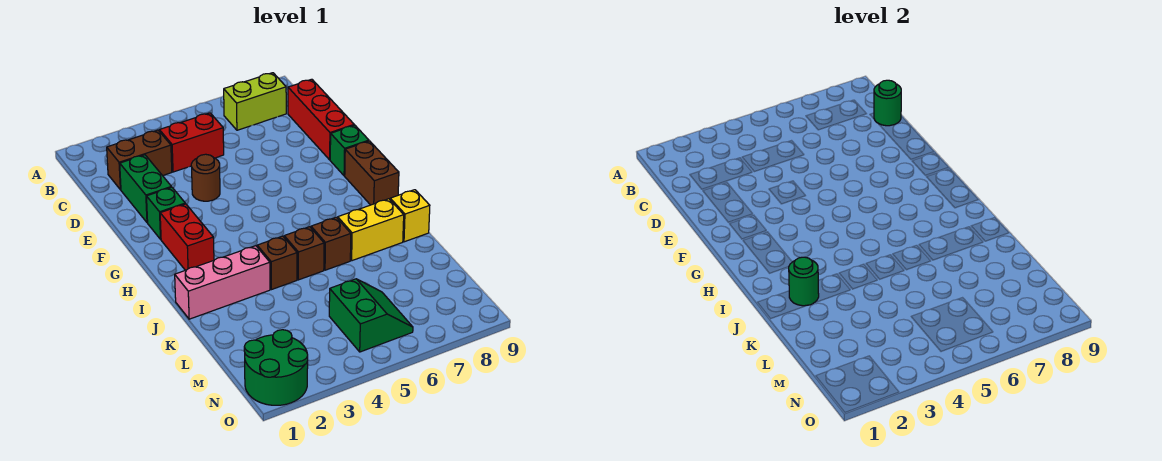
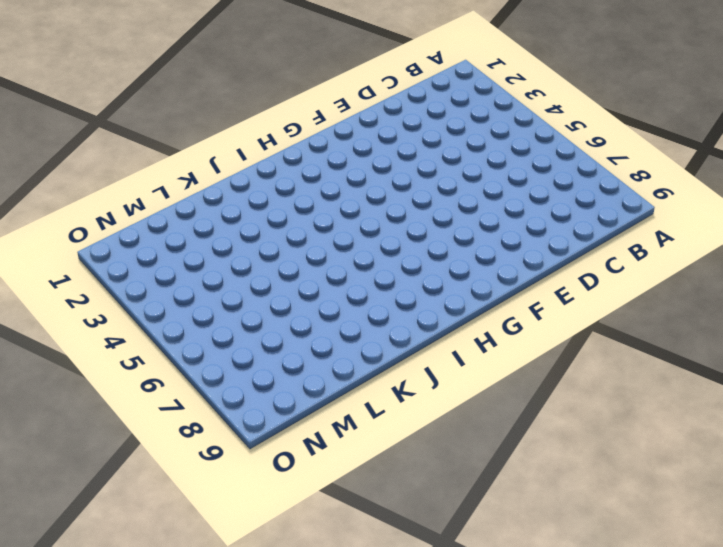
none -> lime brick B7:B8 level 1
none -> brown brick C2:C3 level 1
none -> red brick C4:C5 level 1

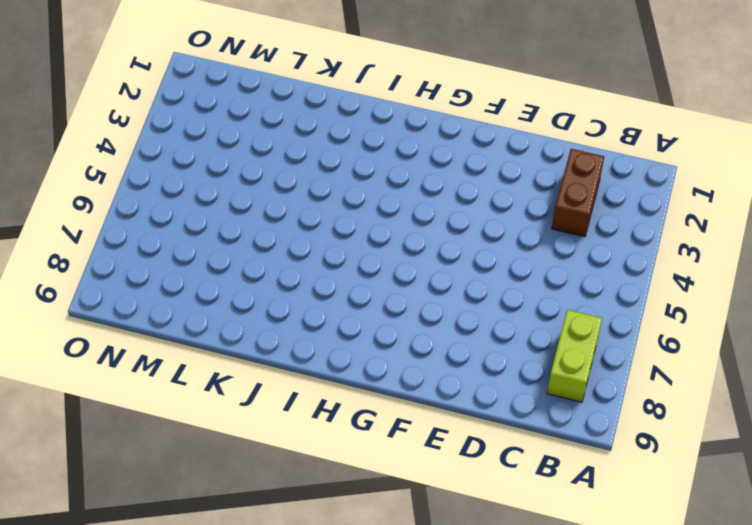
none -> red brick C4:C5 level 1
none -> red brick C9:E9 level 1
none -> green brick D2:E2 level 1

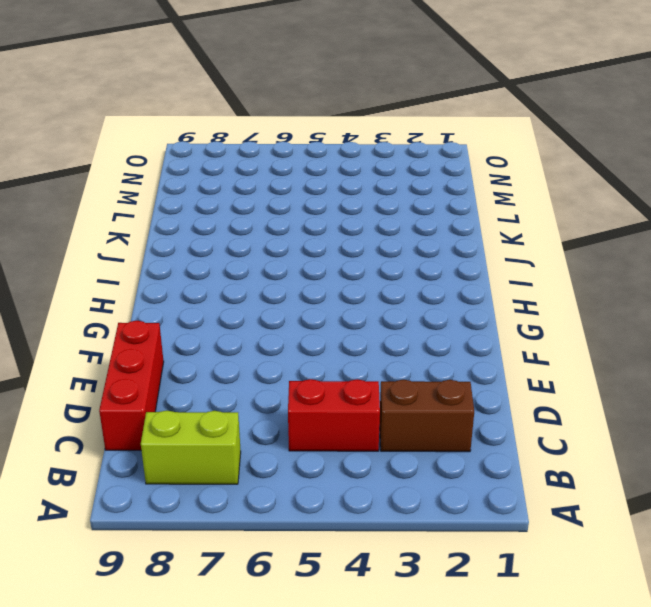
none -> green brick D2:E2 level 1
none -> brown round brick E4 level 1
none -> green brick F2 level 1

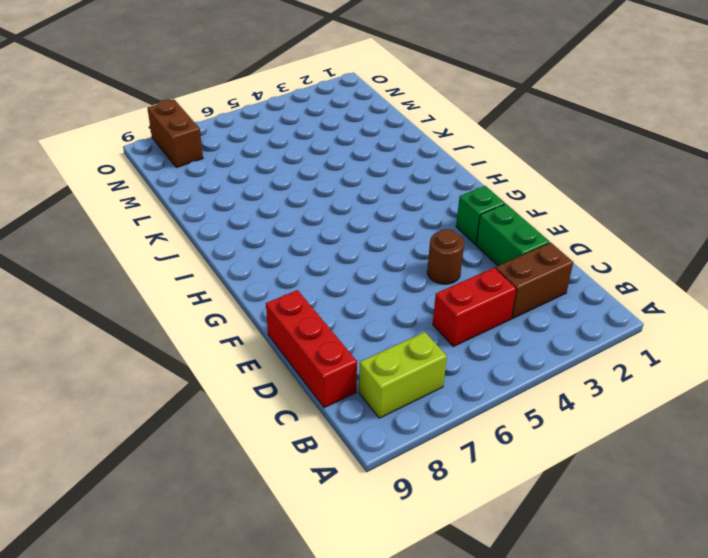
brown brick N8:O8 level 1 -> brown brick G9:H9 level 1
none -> green brick F9 level 1
none -> red brick G2:H2 level 1
none -> pink brick J1:J3 level 1

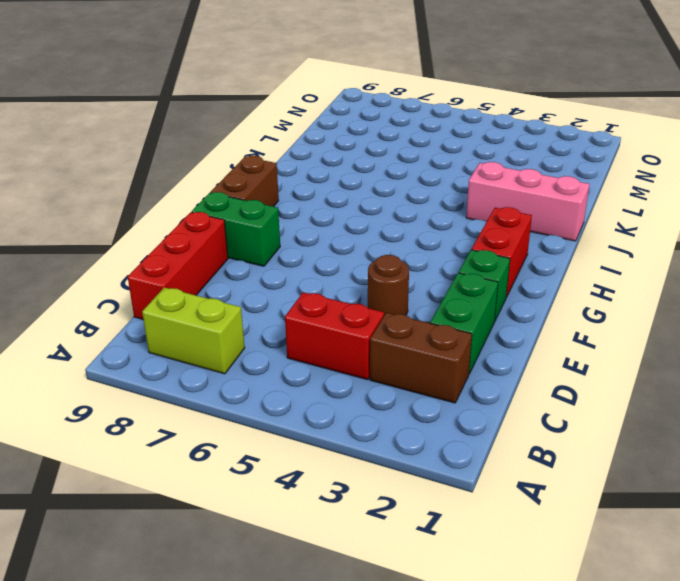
green brick F8:F9 level 1 -> green brick F9 level 1
none -> brown brick J4 level 1
none -> brown brick J5 level 1
none -> brown brick J6 level 1

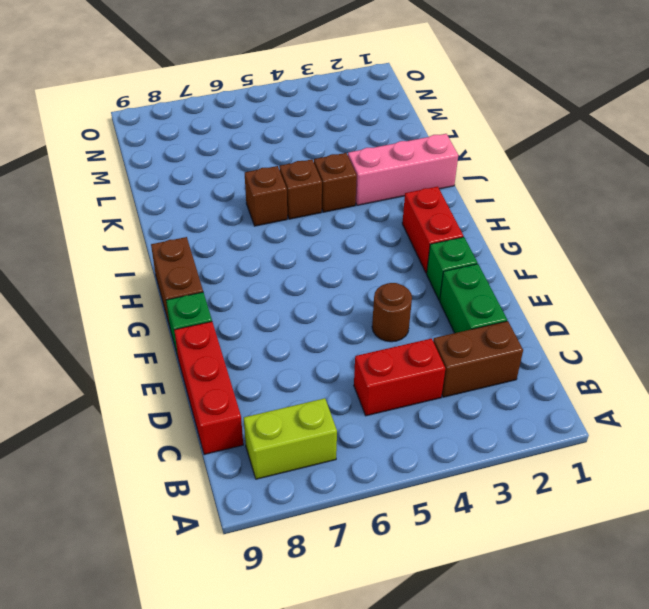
none -> yellow brick J7:J8 level 1
none -> yellow brick J9 level 1
none -> green slope M5:N6 level 1 top 5

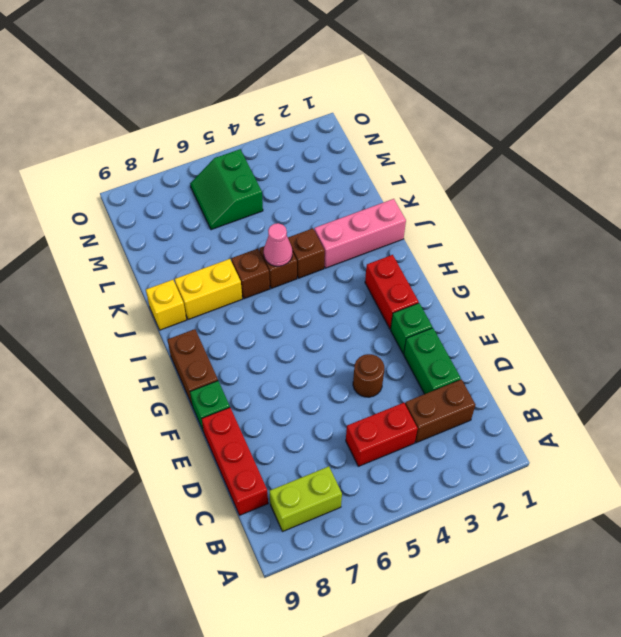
pink cone J5 level 2 -> none
none -> green round brick N1:O2 level 1
none -> green round brick C9 level 2
none -> green round brick J2 level 2

